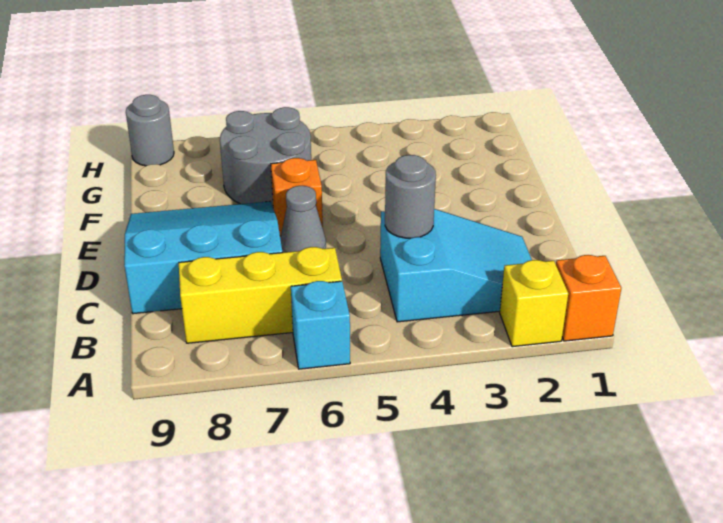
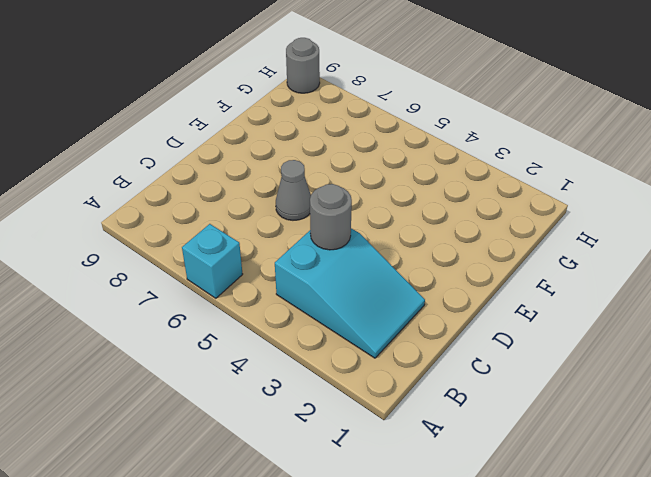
none -> orange brick A1 level 1
none -> yellow brick A2 level 1

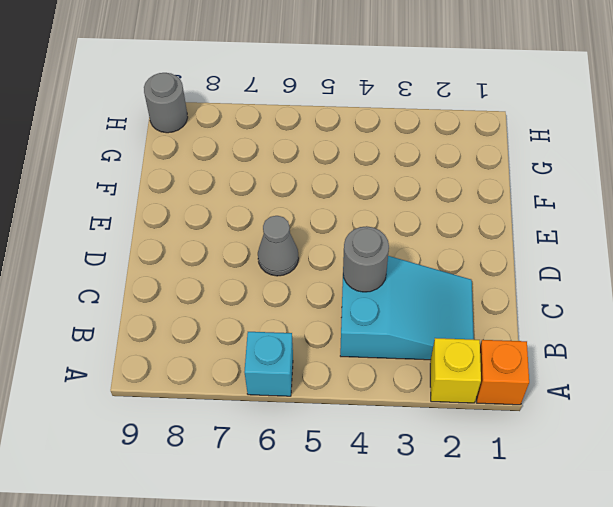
none -> yellow brick B6:B8 level 1
none -> cyan slope C7:E9 level 1 top C

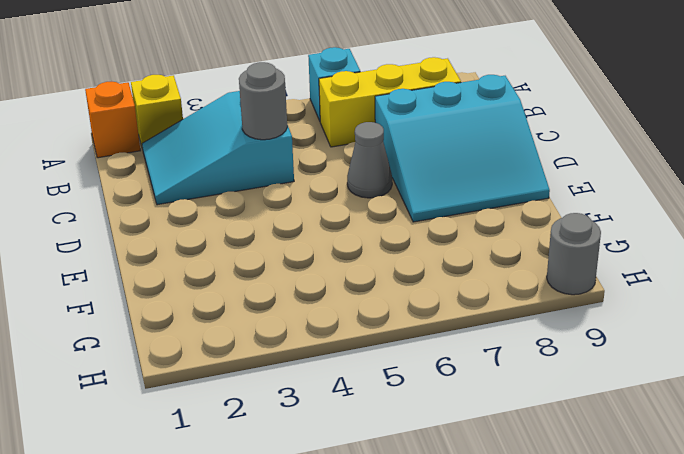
none -> orange brick E6 level 1
none -> grey round brick F6:G7 level 1

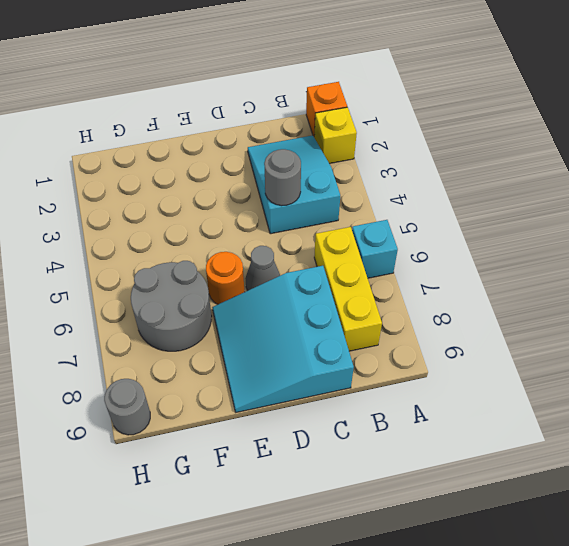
orange round brick E6 level 1 -> orange brick E6 level 1

